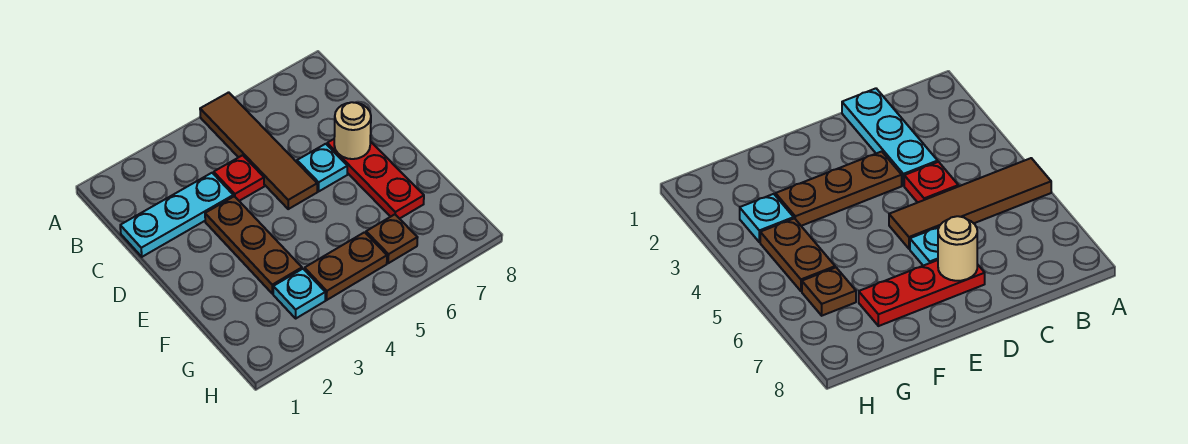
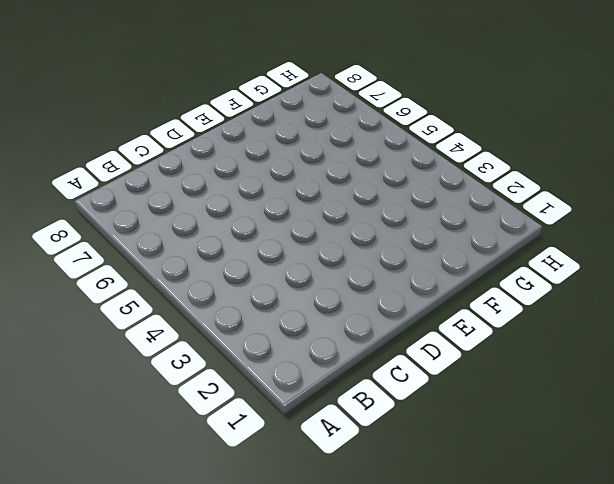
none -> brown tile A5:D5 level 1
none -> cyan plate C1:C3 level 1

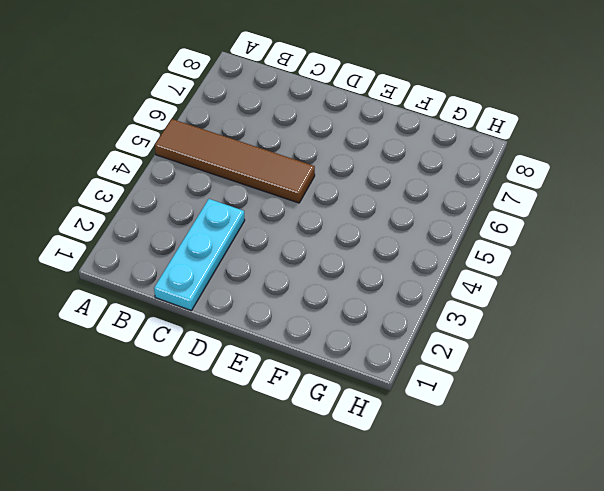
none -> red plate C4 level 1
none -> brown plate D3:F3 level 1

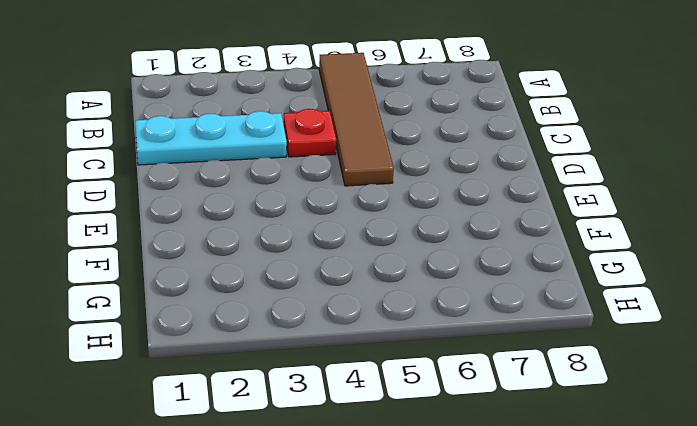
none -> brown plate D3:F3 level 1
none -> cyan plate D6 level 1

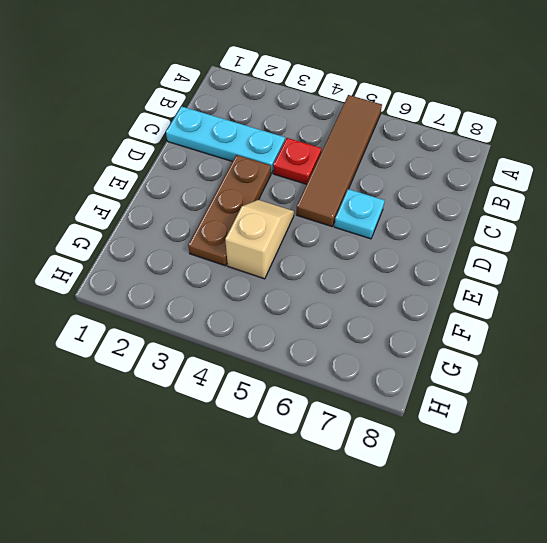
tan slope E4:F4 level 1 top F -> none
none -> red plate D7:F7 level 1
none -> cyan plate G3 level 1

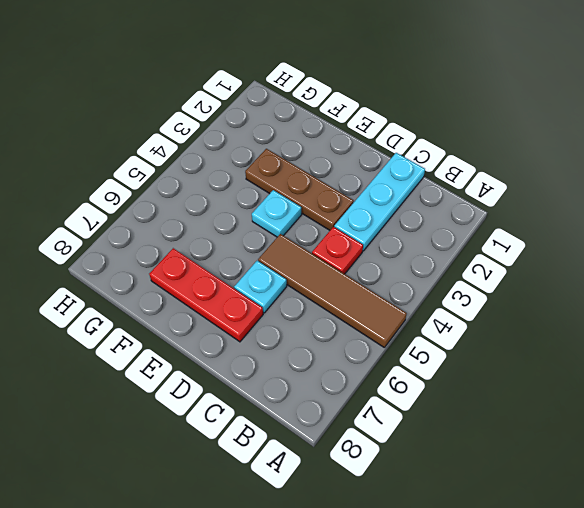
cyan plate E4 level 1 -> cyan plate G3 level 1
none -> brown plate G4:G5 level 1
none -> brown plate G6 level 1

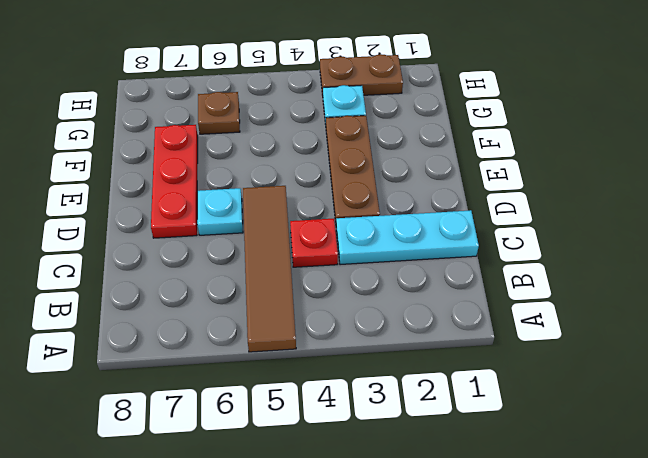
brown plate H2:H3 level 1 -> brown plate G4:G5 level 1
none -> tan round brick D7 level 2

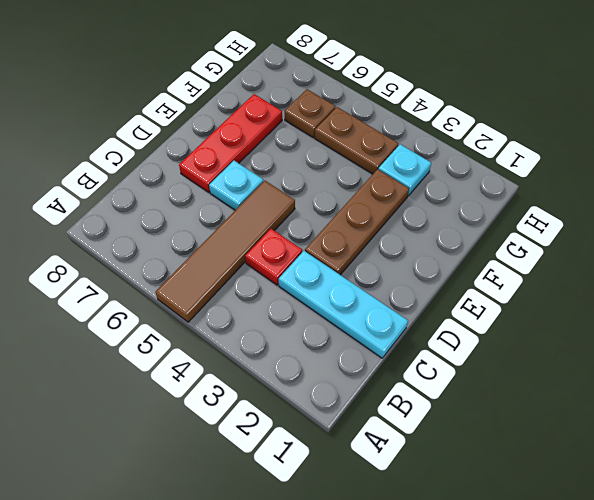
none -> tan round brick D7 level 2

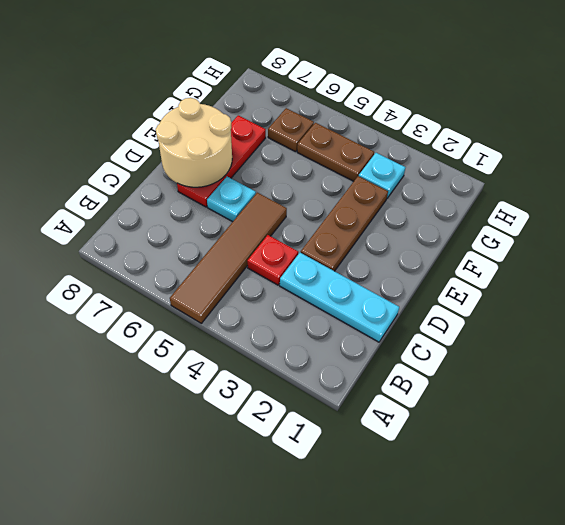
tan round brick D7:E8 level 2 -> tan round brick D7 level 2

